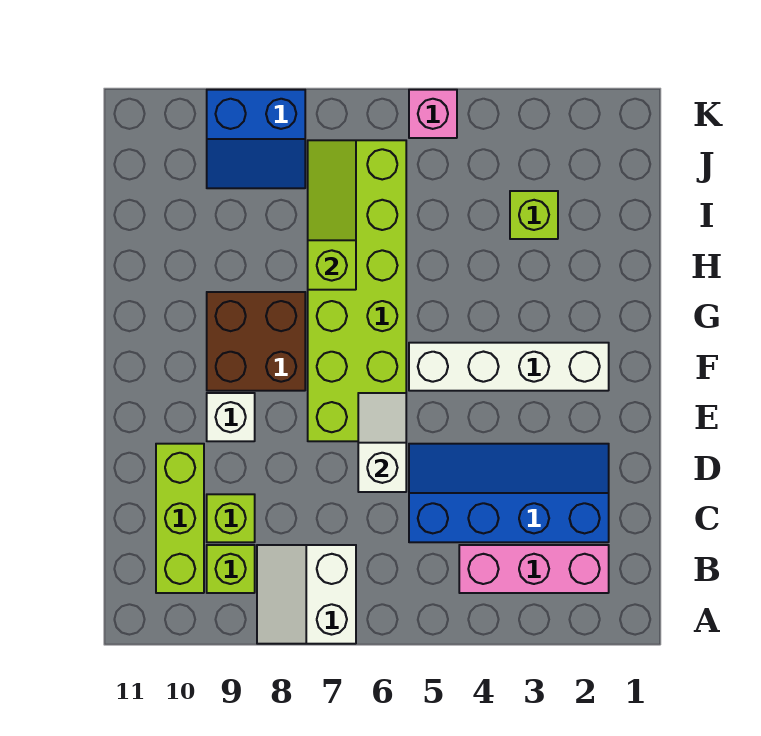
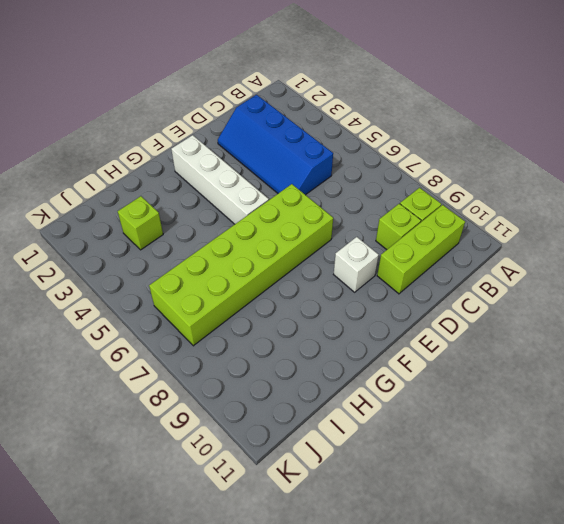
none -> white slope A7:B8 level 1 top 7
none -> pink brick B2:B4 level 1
none -> brown brick F8:G9 level 1

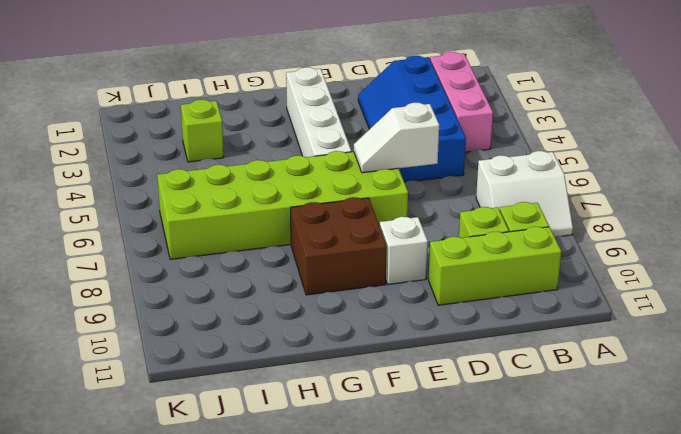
none -> blue slope J8:K9 level 1 top K
none -> pink brick K5 level 1
none -> lime slope H7:J7 level 2 top H

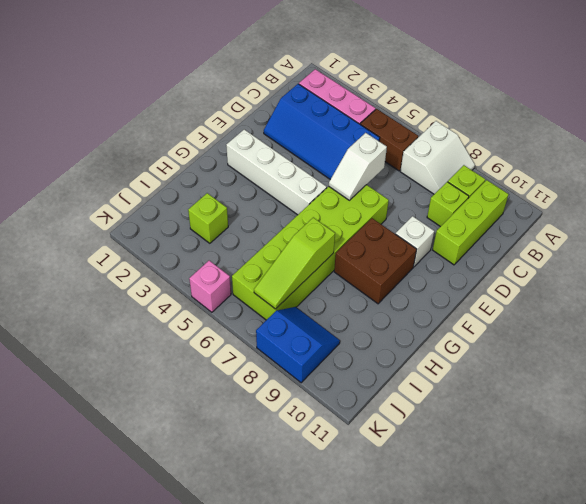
brown brick B5:B6 level 1 -> none

